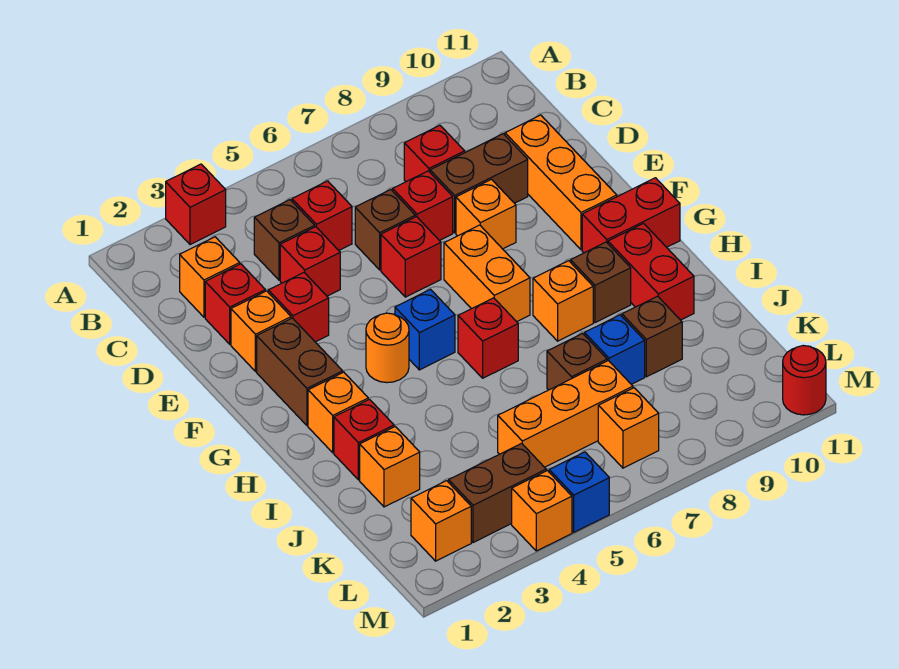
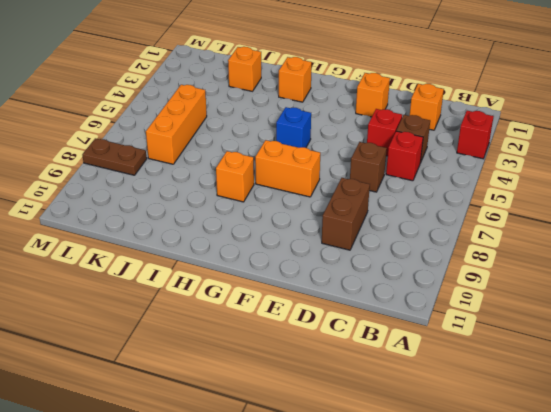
brown plate L8:M8 level 1 -> none
none -> red brick C8 level 1
none -> red brick D2 level 1
none -> red brick D7 level 1
none -> orange brick D10:F10 level 1

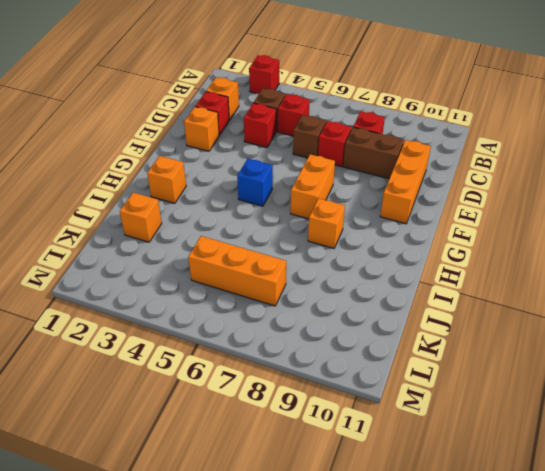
none -> red brick E3 level 1
none -> red brick E6 level 1
none -> orange brick E8 level 1
none -> brown brick F2:G2 level 1

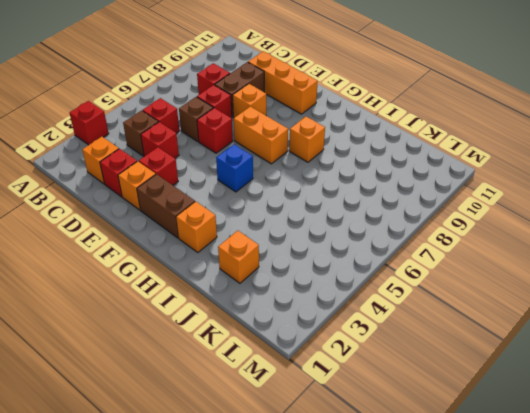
none -> orange round brick G4 level 1
none -> red brick G10:G11 level 1
none -> red brick H6 level 1
none -> brown brick H9 level 1

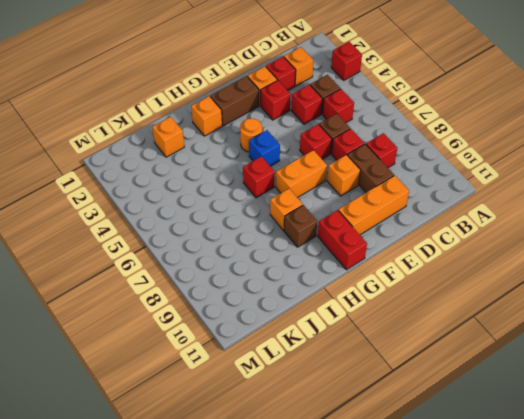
none -> red brick H10:I10 level 1
none -> red brick I2 level 1
none -> brown brick J7 level 1
none -> blue brick J8 level 1

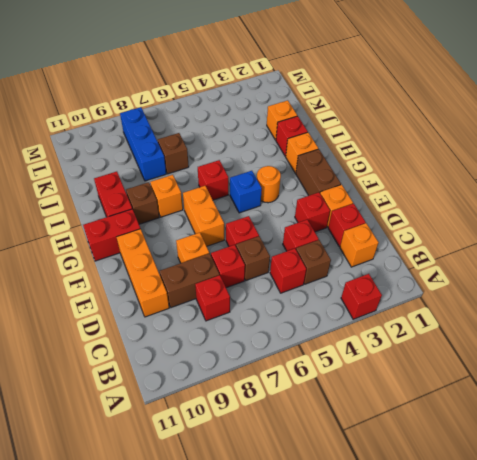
blue brick J8:L8 level 1 -> blue brick J8 level 1
none -> brown brick J9 level 1
none -> orange brick K5:K7 level 1
none -> orange brick L2 level 1
none -> brown brick L3:L4 level 1

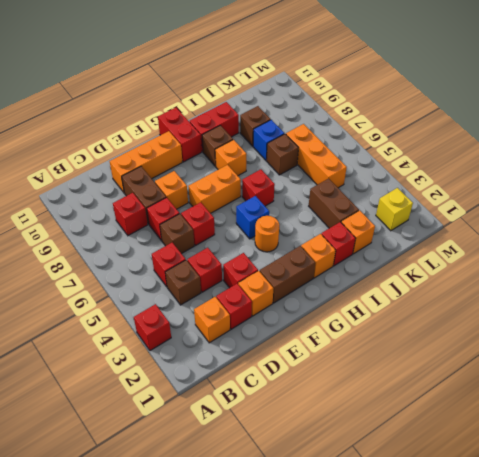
brown brick J3:J4 level 1 -> brown brick L3:L4 level 1
yellow brick L2 level 1 -> orange brick L2 level 1
none -> orange brick L7 level 1
none -> orange brick M4 level 1
none -> blue brick M5 level 1
none -> red round brick M11 level 1

